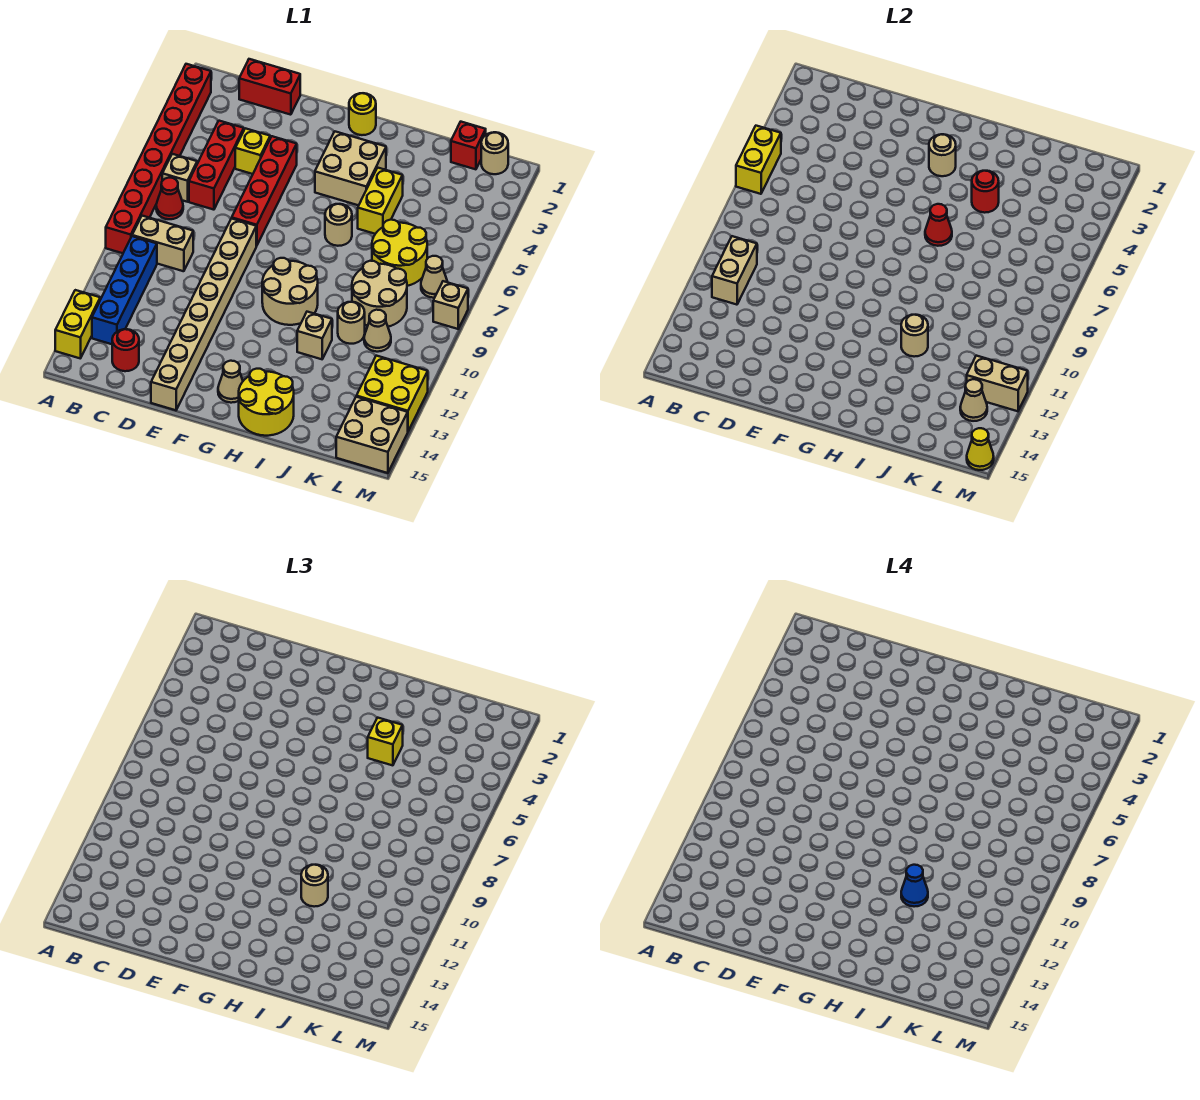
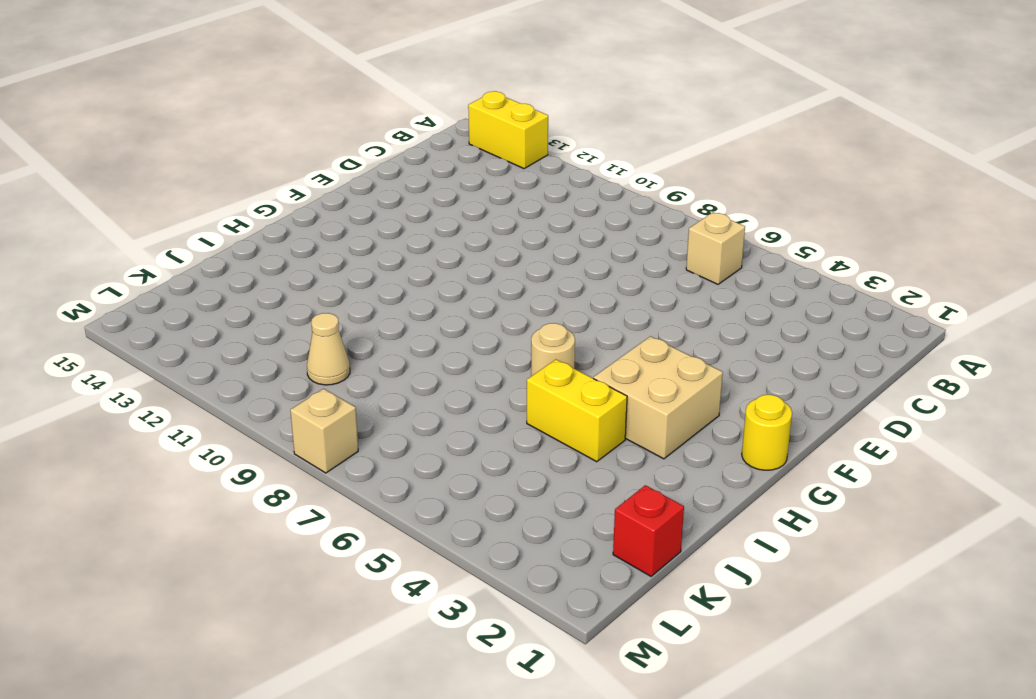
none -> red brick A2:A9 level 1
none -> red cone B7 level 1
none -> tan brick B9:C9 level 1
none -> blue brick B10:B13 level 1

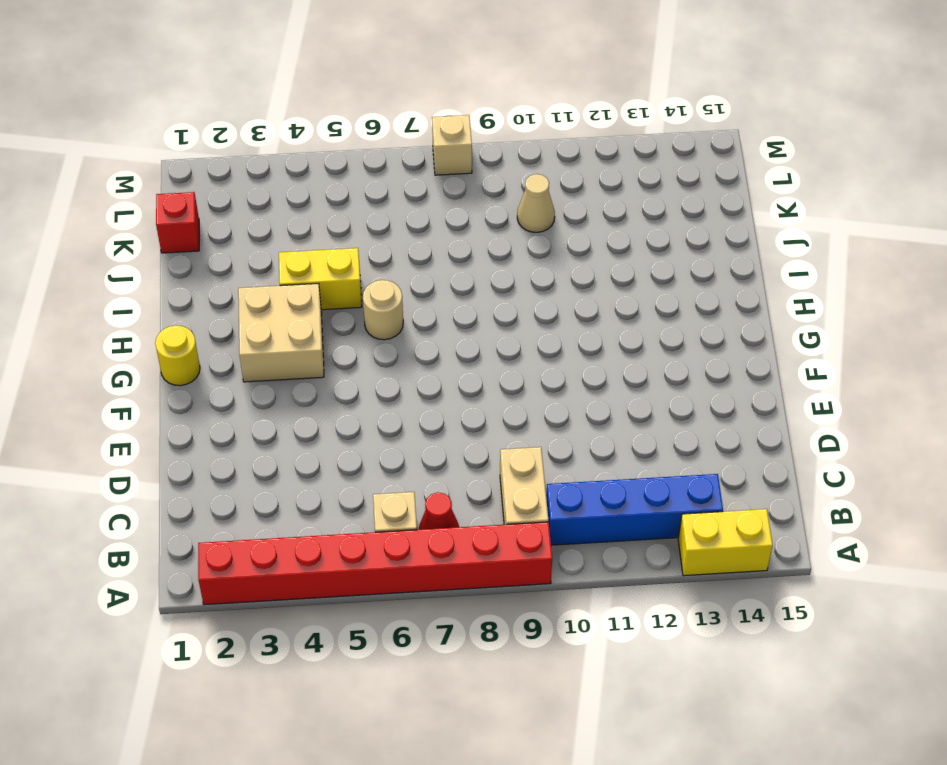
none -> red brick C1:D1 level 1
none -> red brick C4:C6 level 1
none -> red round brick C14 level 1
none -> yellow brick D4 level 1

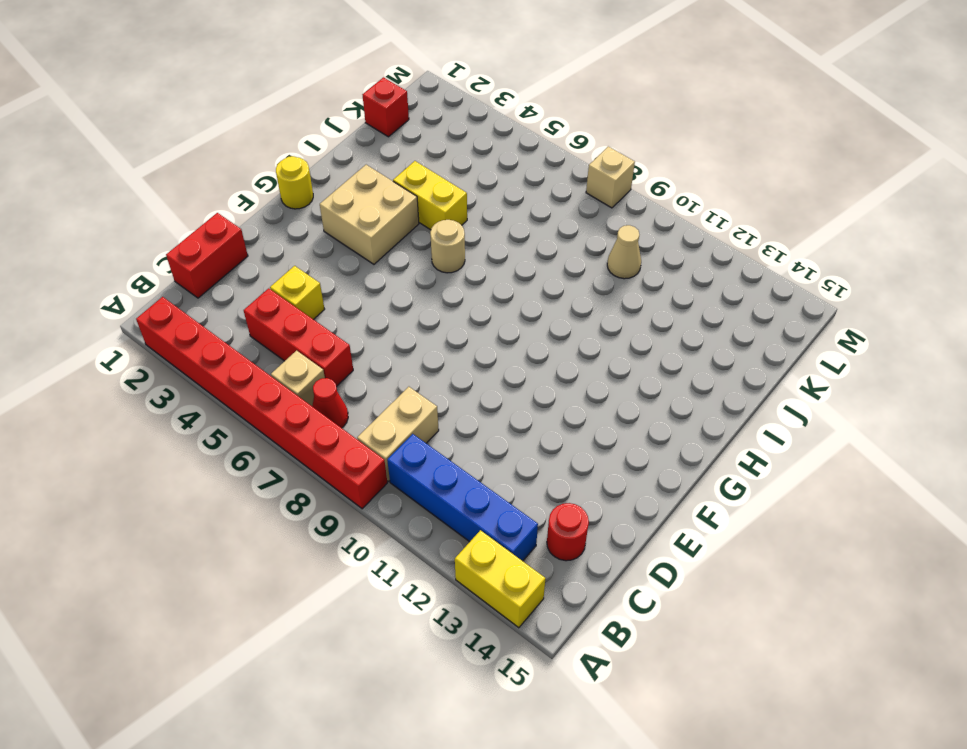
none -> red brick E4:E7 level 1
none -> tan brick E8:E15 level 1
none -> tan round brick G9:H10 level 1
none -> tan cone G14 level 1

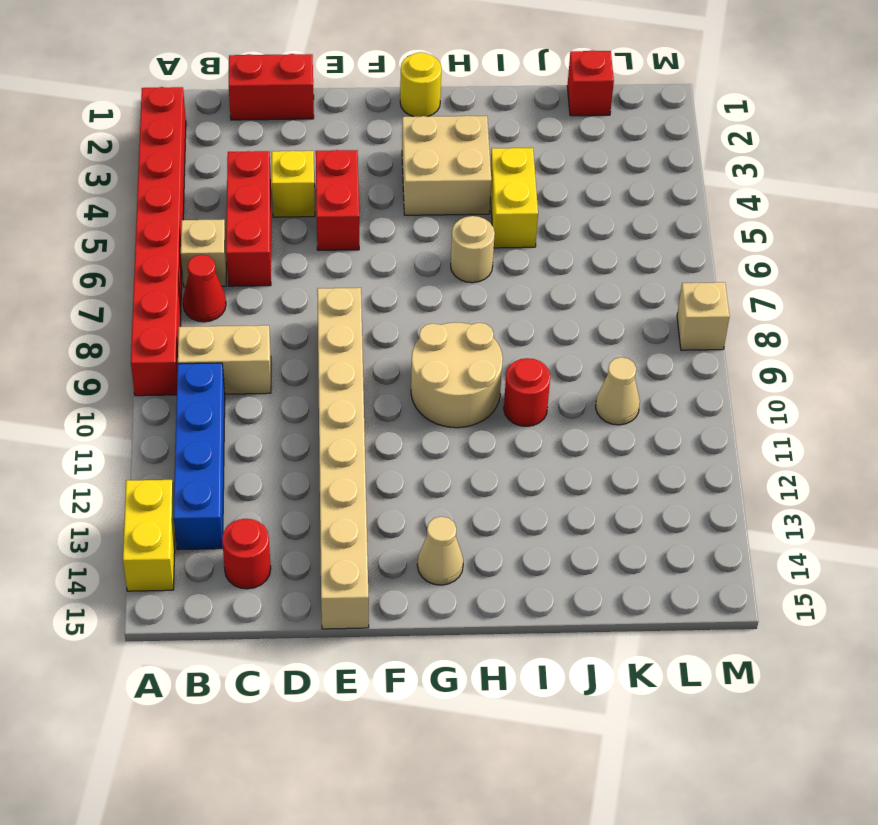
red brick E4:E5 level 1 -> red brick E4:E7 level 1
red round brick I10 level 1 -> red round brick I4 level 2
none -> yellow round brick H14:I15 level 1
none -> tan brick I11 level 1
none -> yellow round brick J6:K7 level 1
none -> tan round brick J8:K9 level 1

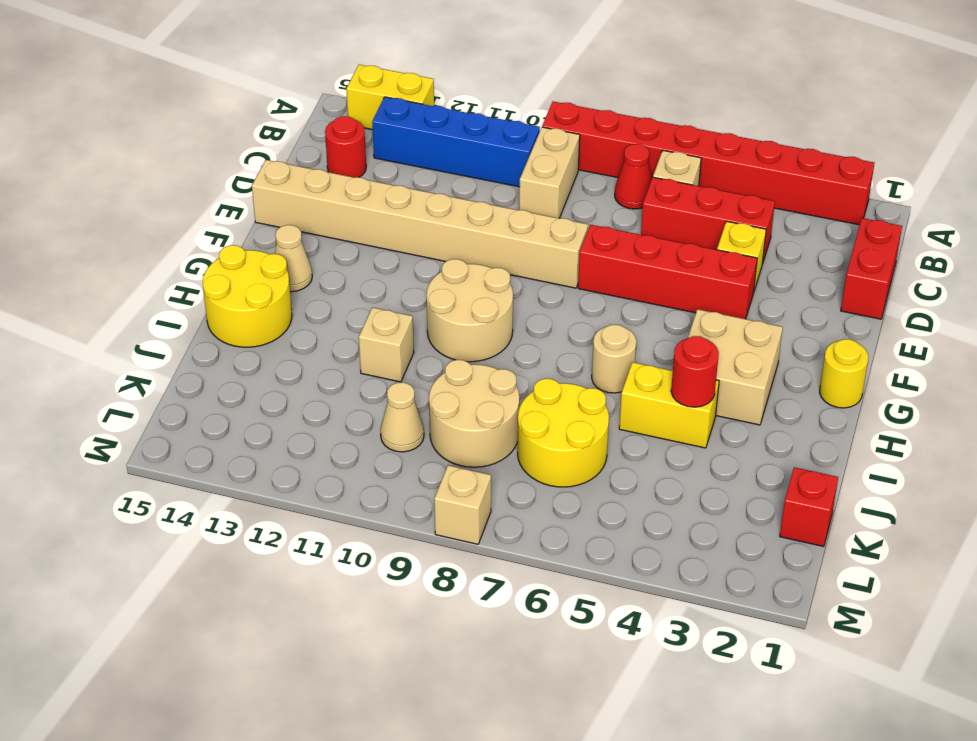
none -> tan round brick J10 level 1
none -> tan round brick L1 level 1
none -> tan cone L7 level 1
none -> yellow brick L12:M13 level 1

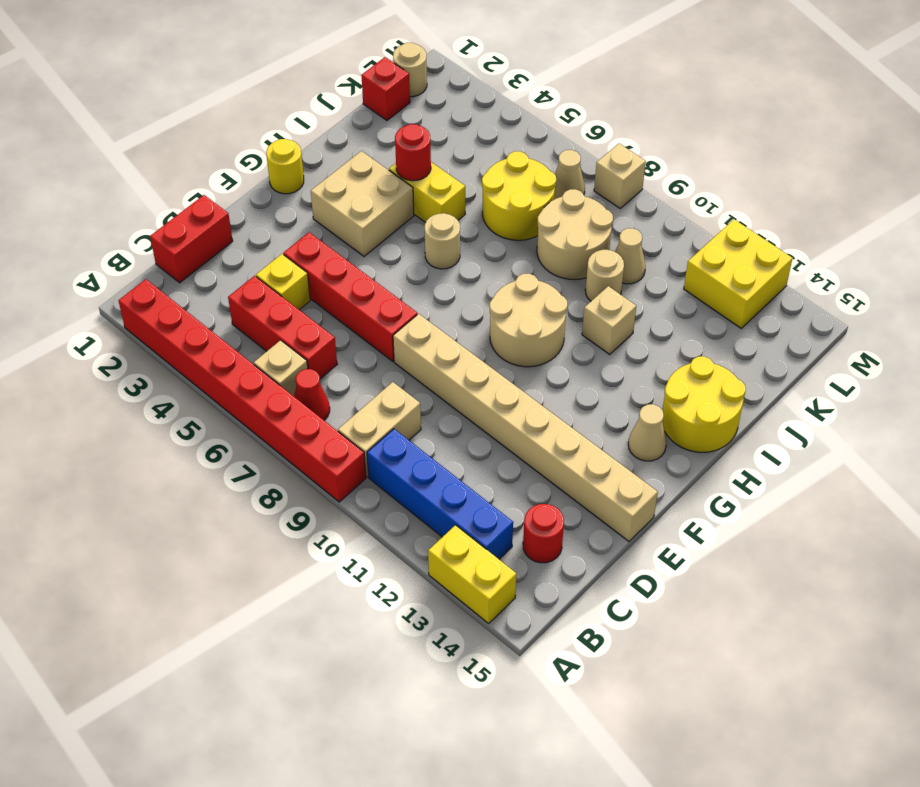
none -> tan brick L14:M15 level 1
none -> yellow brick A5:A6 level 2
none -> tan brick B10:B11 level 2
none -> tan round brick G3 level 2

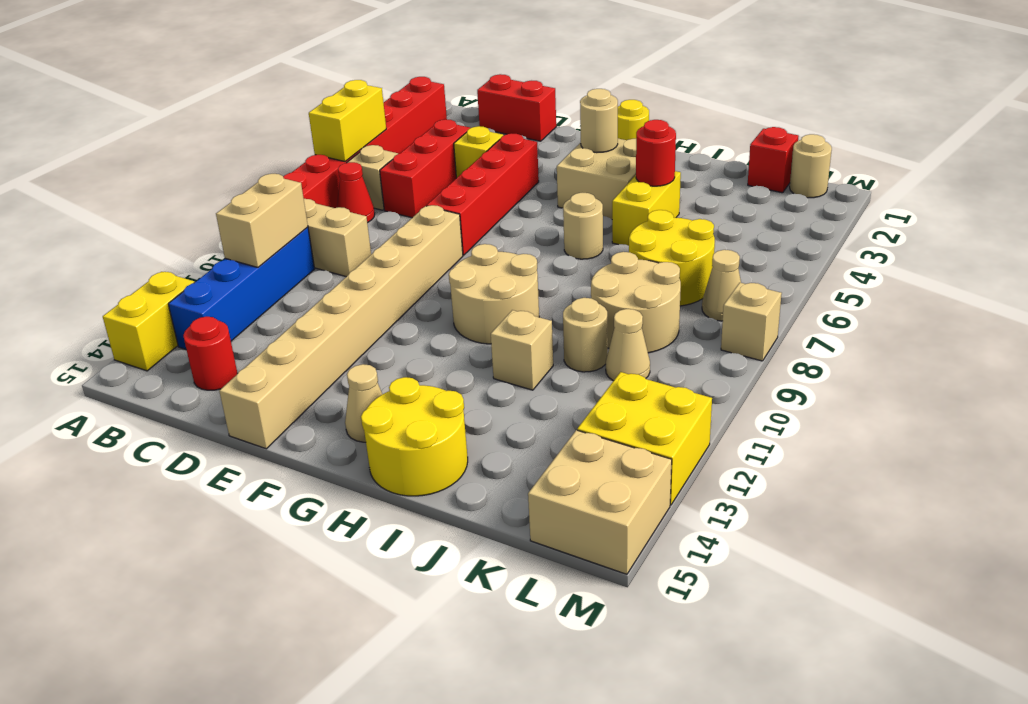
none -> red cone H6 level 2
none -> tan round brick I11 level 2
none -> tan brick L12:M12 level 2
none -> tan cone L13 level 2

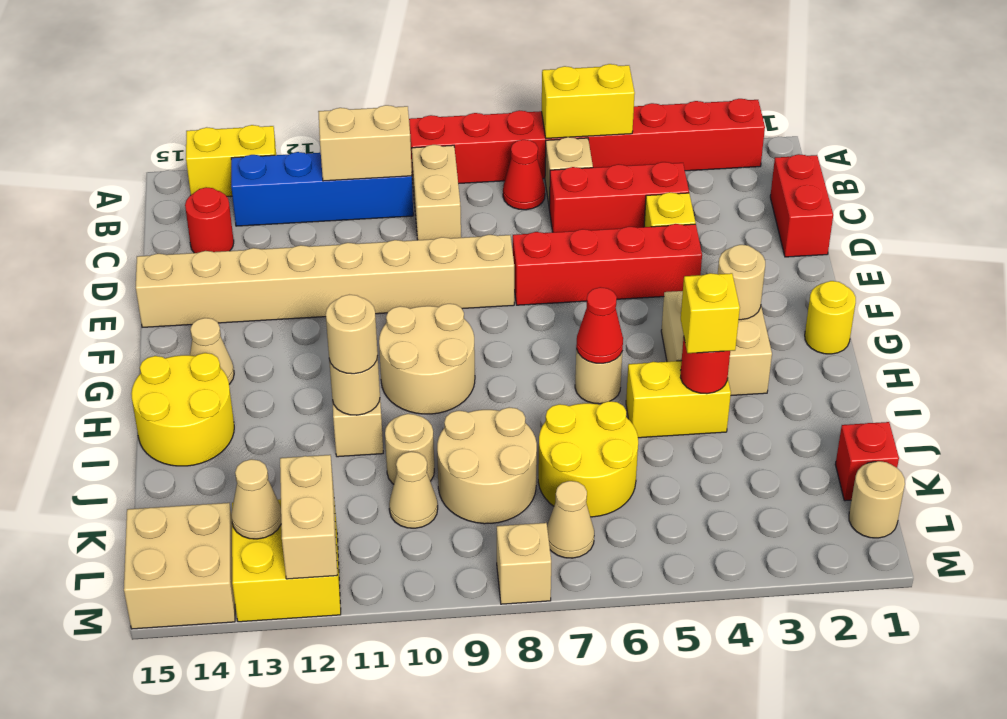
none -> yellow cone M15 level 2
none -> blue cone I11 level 4

